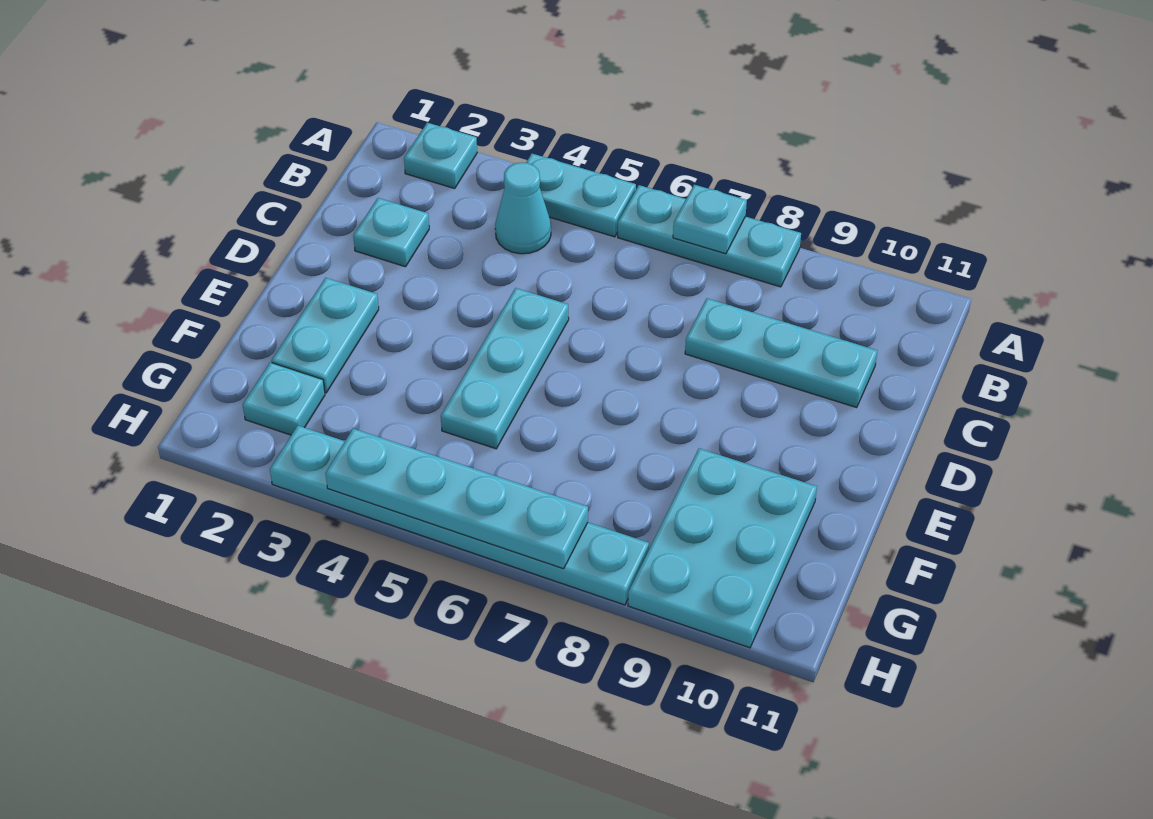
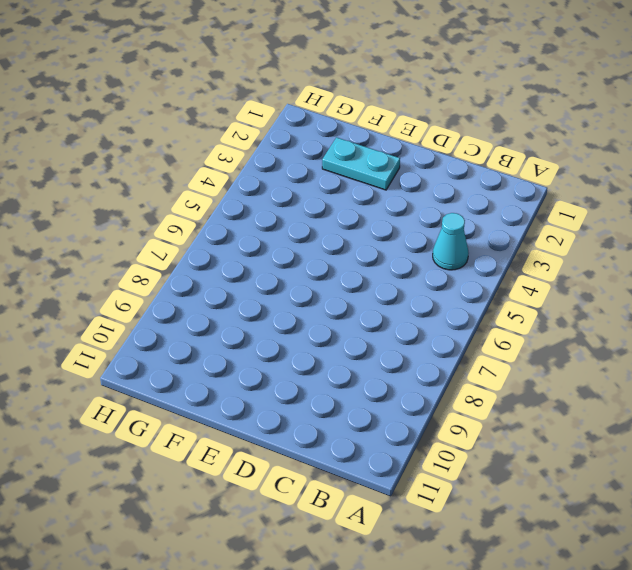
none -> cyan plate A2 level 1
none -> cyan plate A4:A5 level 1
none -> cyan plate A6:A8 level 1

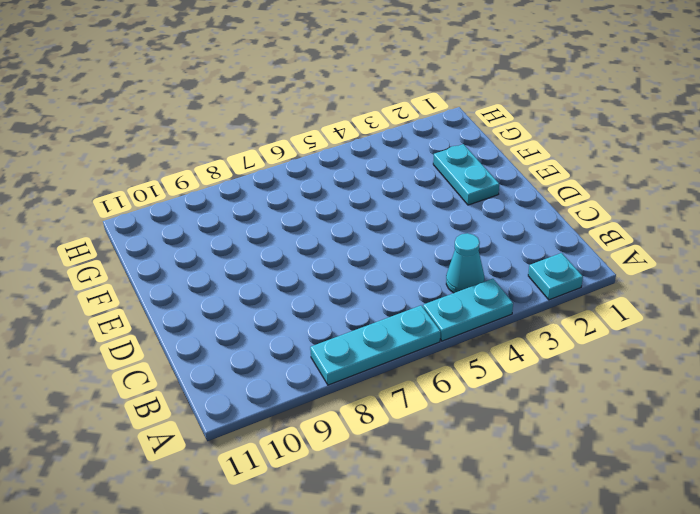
none -> cyan plate C2 level 1
none -> cyan plate C8:C10 level 1
none -> cyan plate D5:F5 level 1

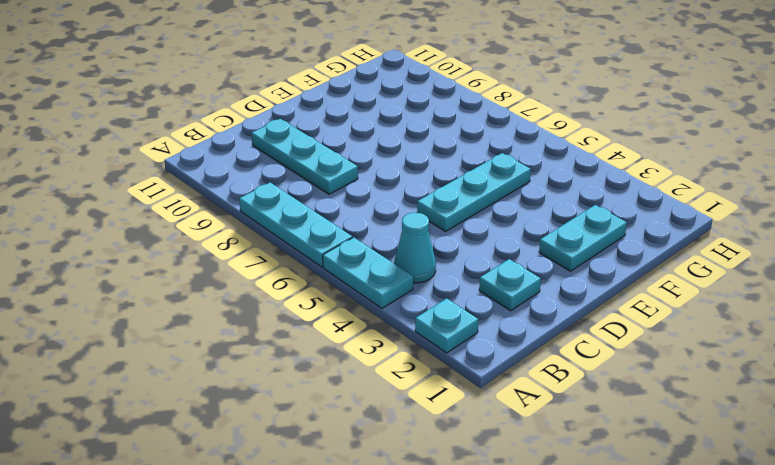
none -> cyan plate F9:H10 level 1
none -> cyan plate G2 level 1
none -> cyan plate H3:H8 level 1

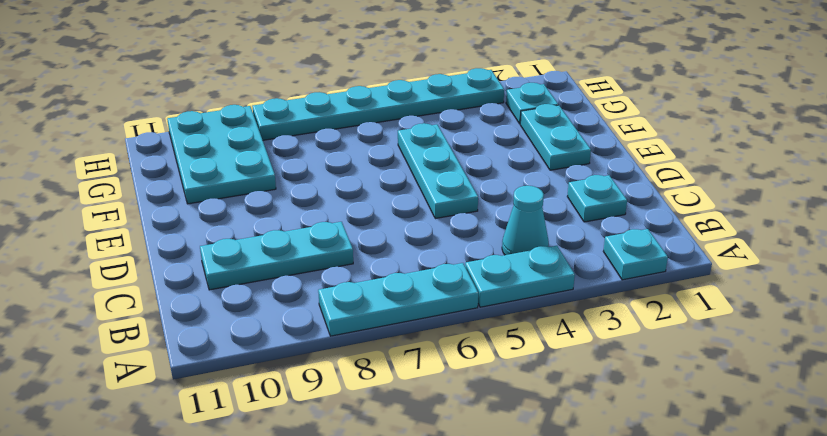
none -> cyan plate A7 level 2
none -> cyan plate H4:H7 level 2

